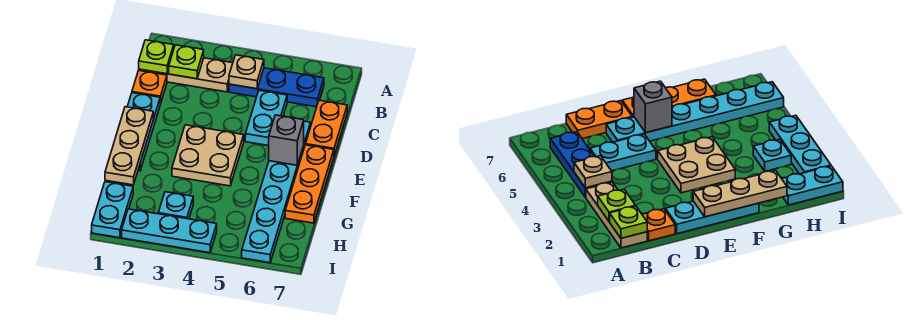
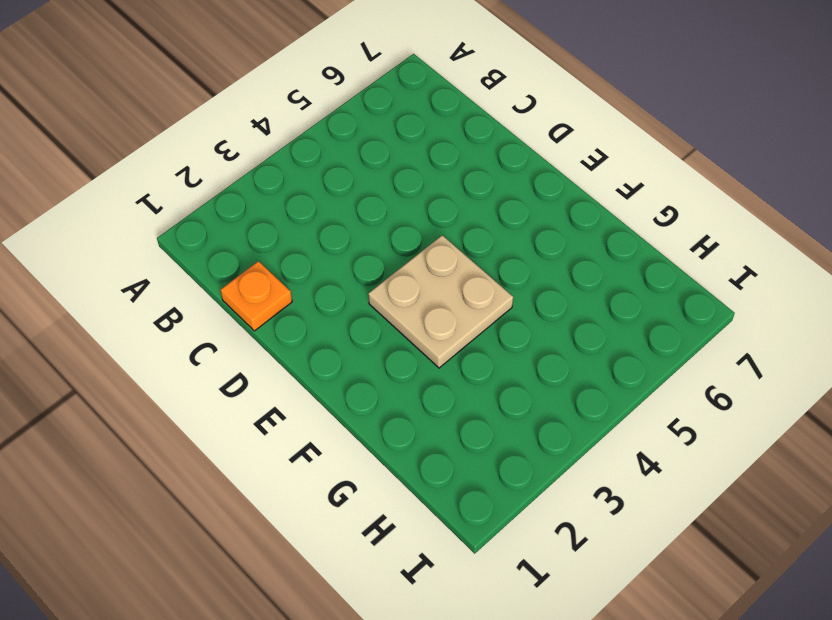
none -> tan plate B1:B3 level 1
none -> blue plate B4:B6 level 1
none -> cyan plate C5:D5 level 1

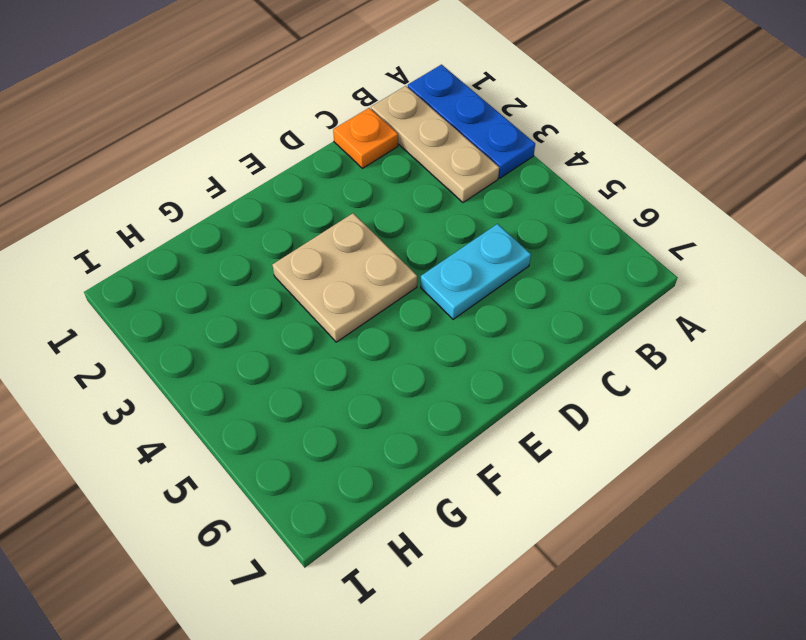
blue plate A1:A3 level 1 -> blue plate B4:B6 level 1
none -> orange plate C7:D7 level 1
none -> cyan plate D1:F1 level 1
none -> cyan plate D6:I6 level 1

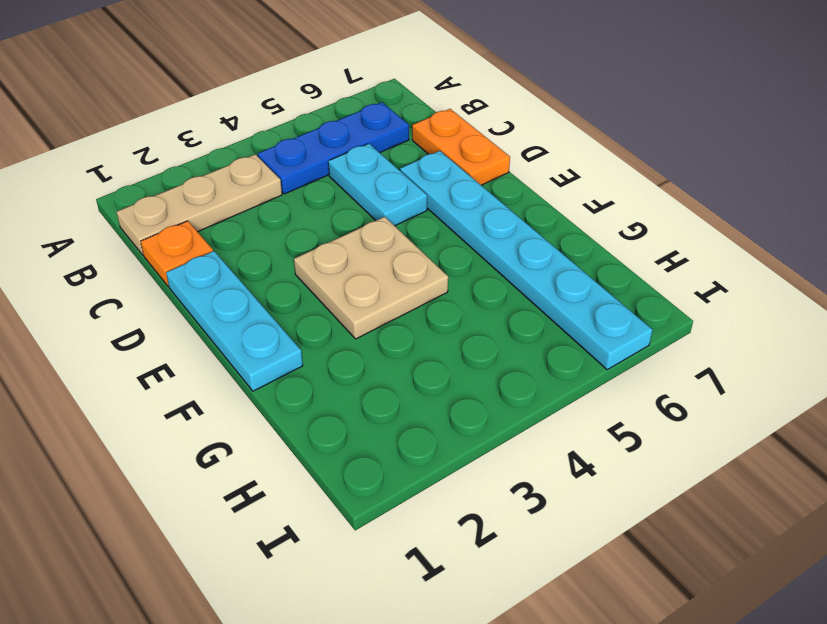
none -> orange plate E7:G7 level 1
none -> cyan plate H1:I1 level 1
none -> cyan plate H3 level 1

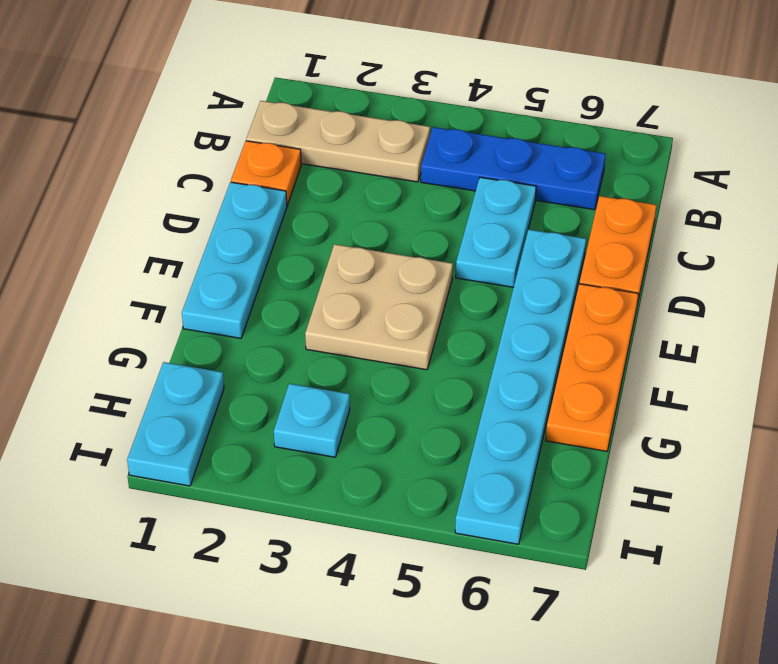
none -> cyan plate I2:I4 level 1
none -> lime plate B1 level 2
none -> lime plate B2 level 2

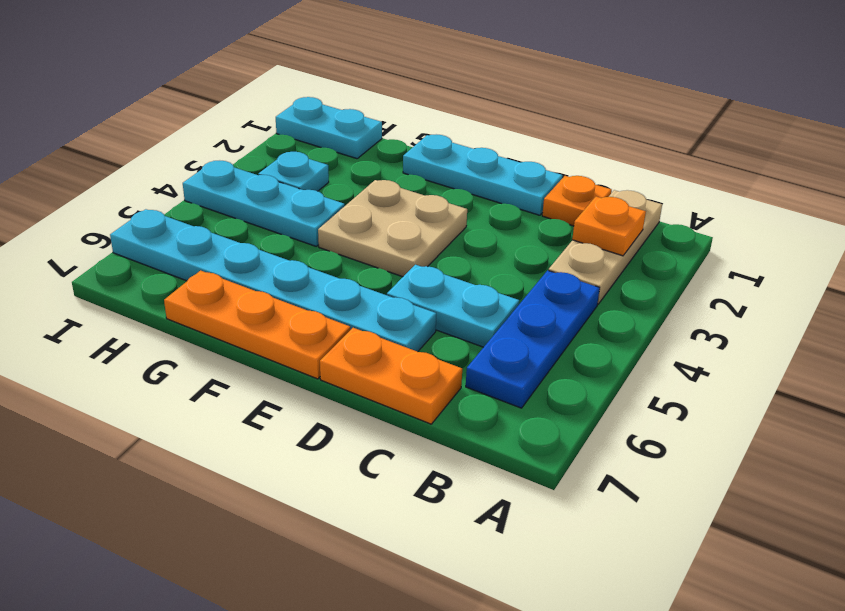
orange plate B2 level 2 -> lime plate B2 level 2
cyan plate G4:I4 level 1 -> cyan plate I2:I4 level 1
none -> lime plate B1 level 2
none -> tan plate B4 level 2
none -> tan plate E1:G1 level 2

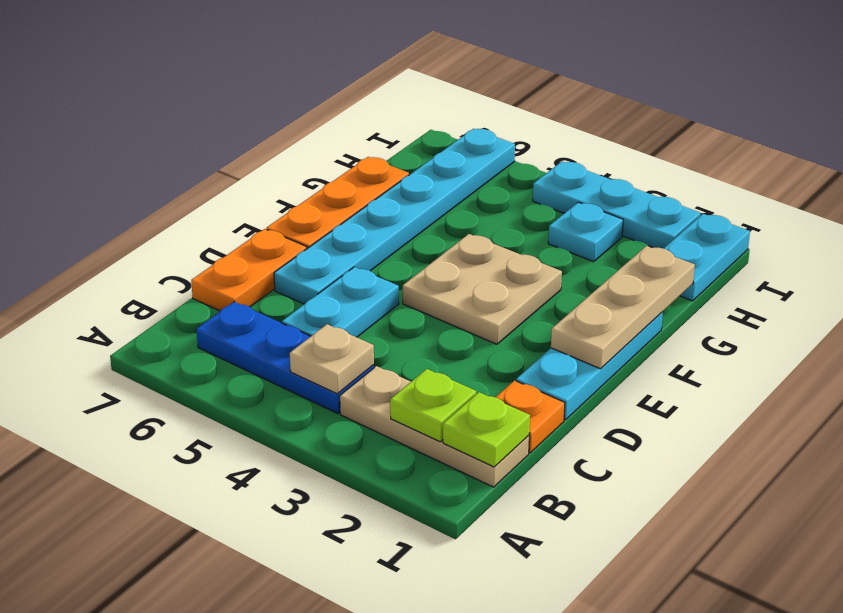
none -> grey brick E6 level 2

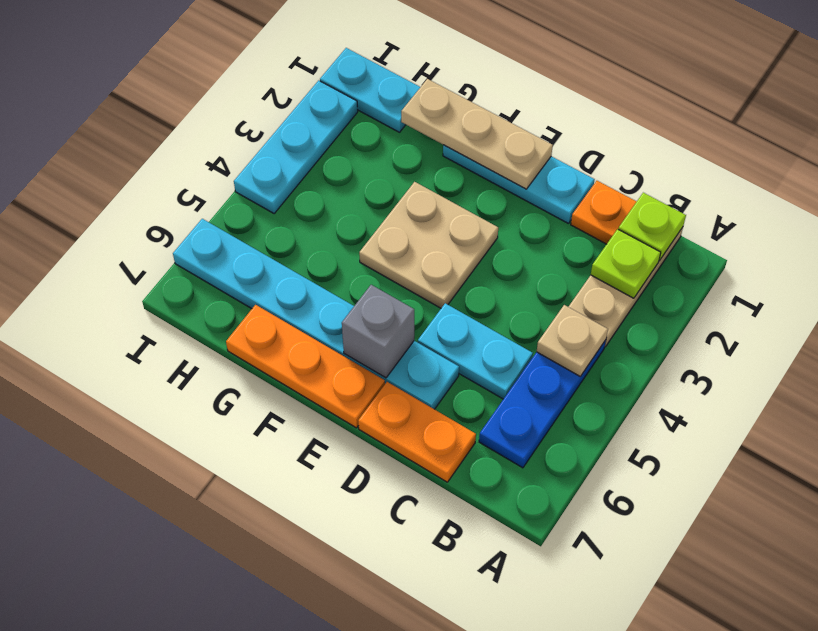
none -> cyan plate H3 level 1

